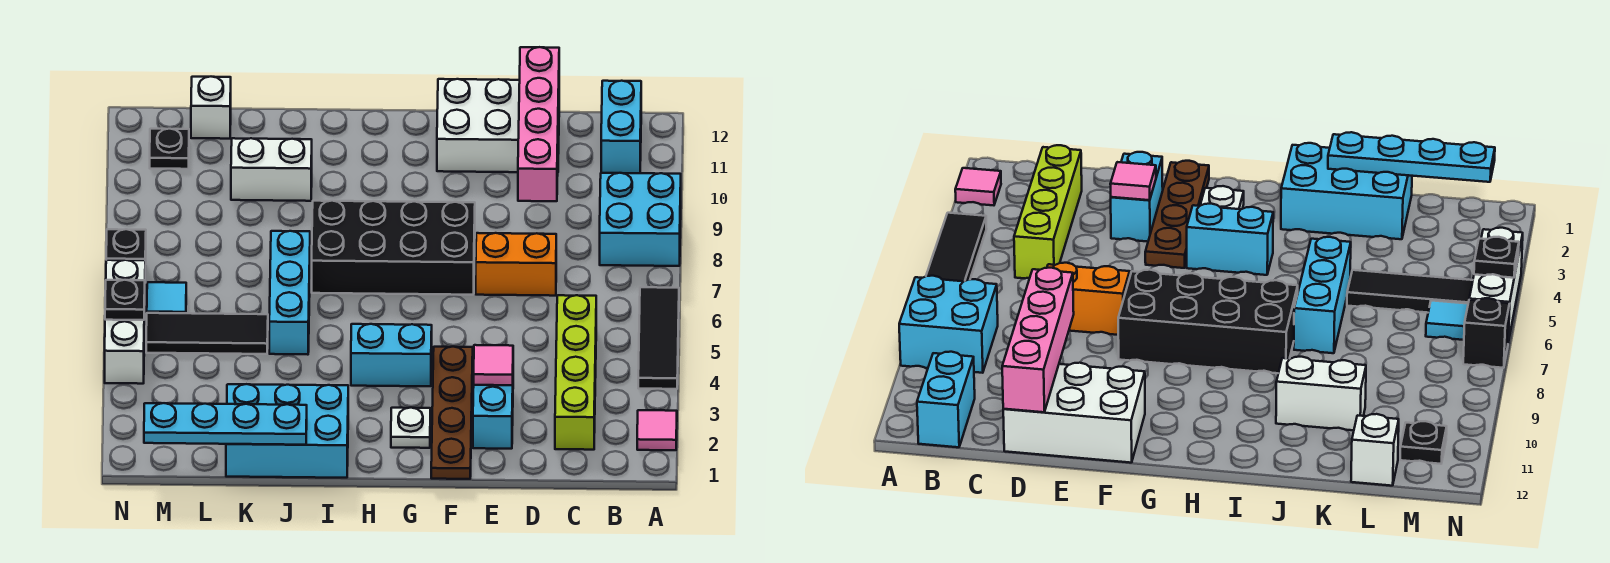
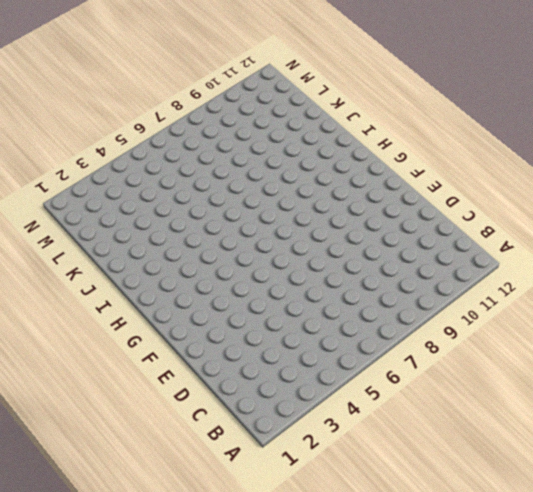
none -> pink tile A2 level 1
none -> black tile A4:A6 level 1
none -> cyan brick A8:B9 level 1

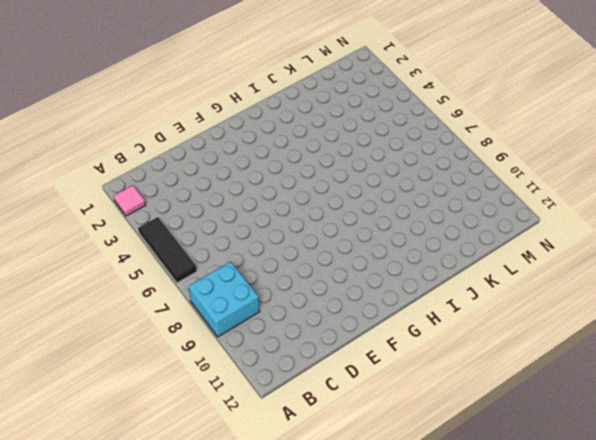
none -> cyan brick B11:B12 level 1
none -> lime brick C2:C5 level 1
none -> orange brick D7:E7 level 1

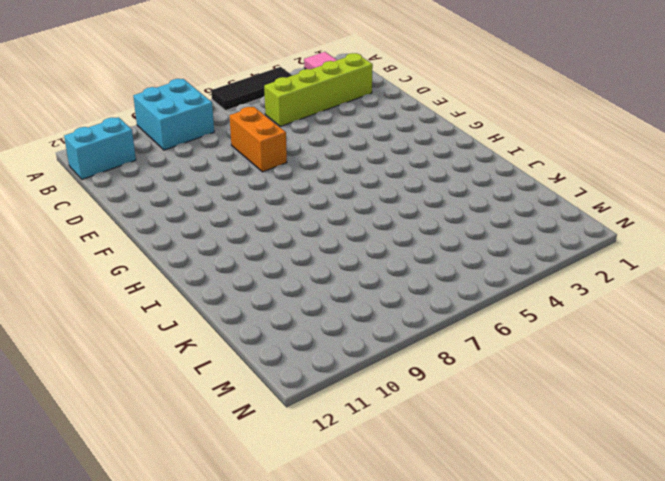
none -> white brick D11:F12 level 1
none -> cyan brick E2:E3 level 1
none -> brown plate F1:F4 level 1

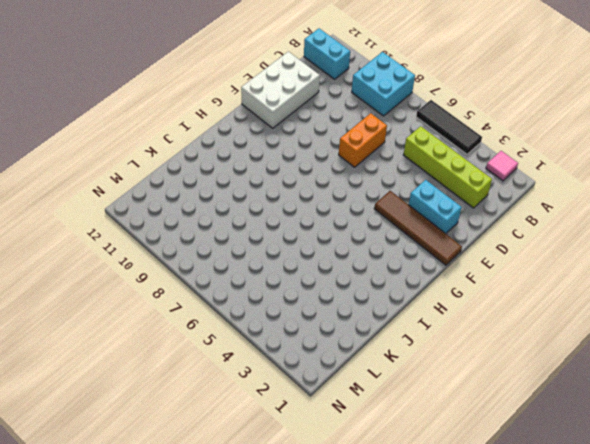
brown tile F1:F4 level 1 -> brown plate F1:F4 level 1
none -> black brick F7:I8 level 1
none -> white plate G2 level 1
none -> cyan brick G4:H4 level 1

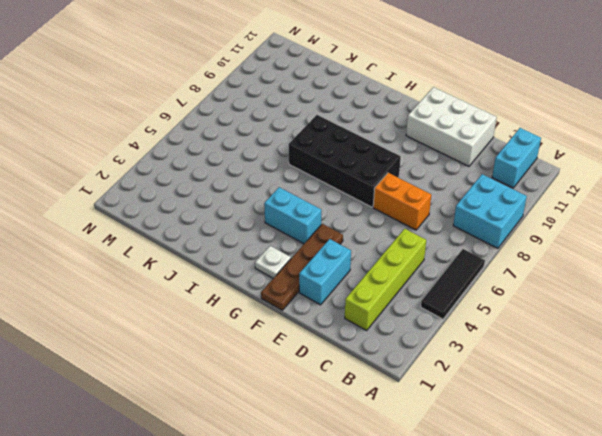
none -> pink tile A2 level 1
none -> cyan brick I1:K2 level 1
none -> cyan brick J5:J7 level 1

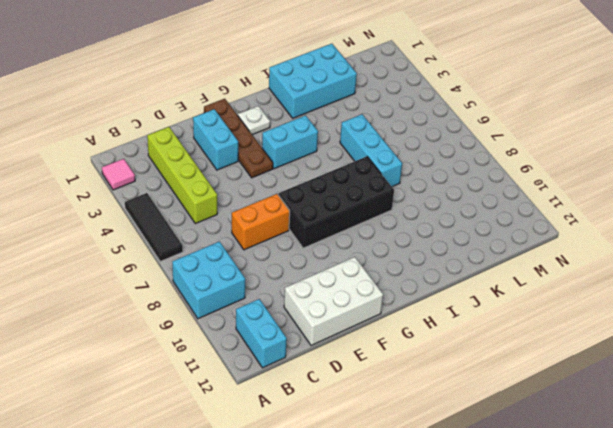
none -> white brick J10:K10 level 1
none -> black tile K5:M5 level 1
none -> white brick L12 level 1

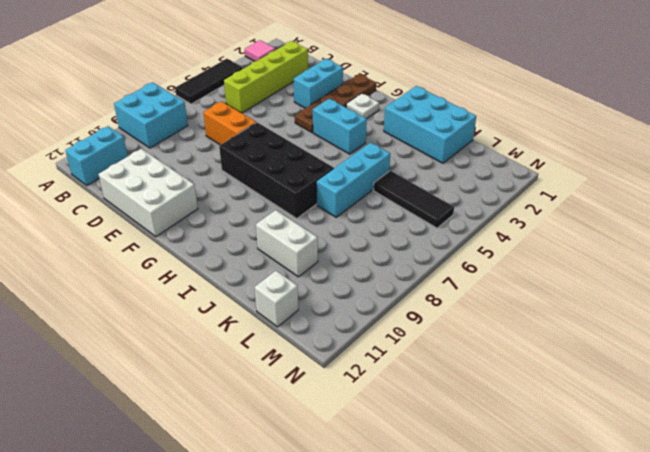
none -> cyan tile M6 level 1
none -> black plate M11 level 1
none -> white brick N4:N6 level 1

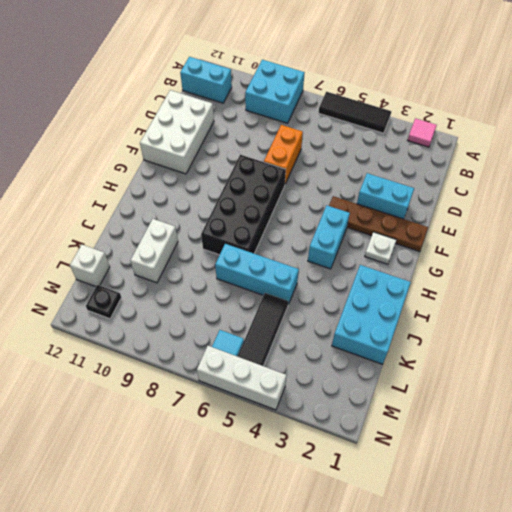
none -> lime brick C2:C5 level 1
none -> black brick N7 level 1
none -> pink brick D9:D12 level 2

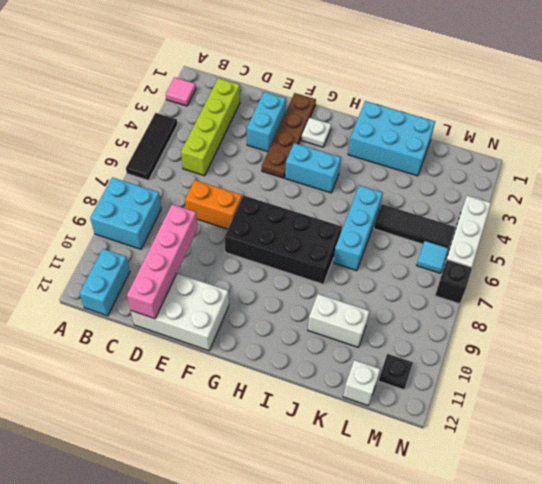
none -> pink tile E3 level 2
none -> cyan plate J1:M1 level 2
none -> black plate N5 level 2

